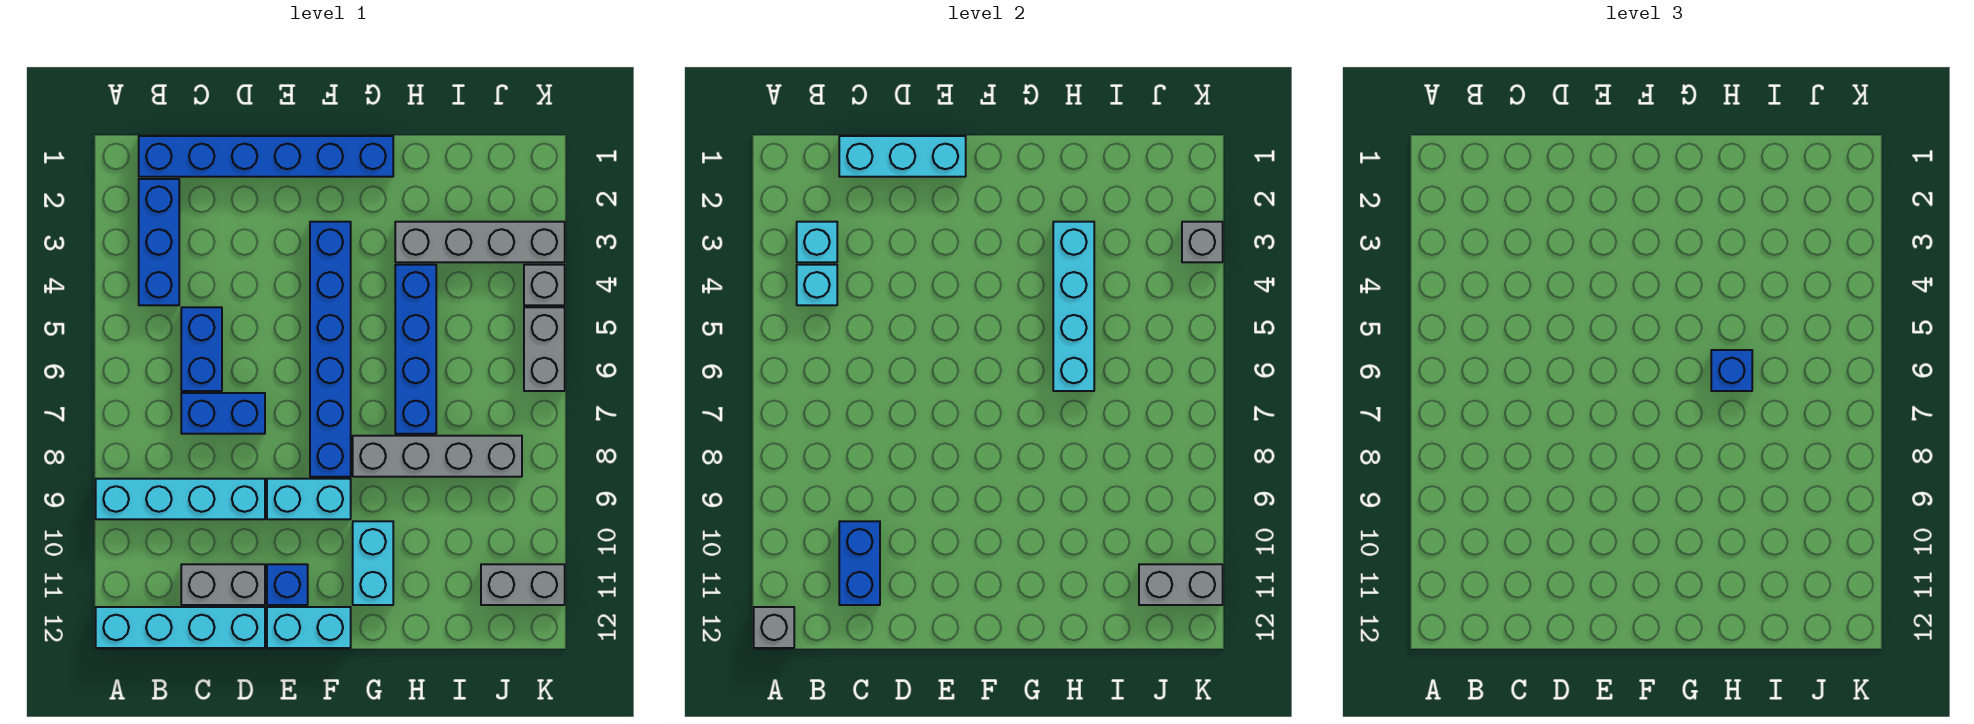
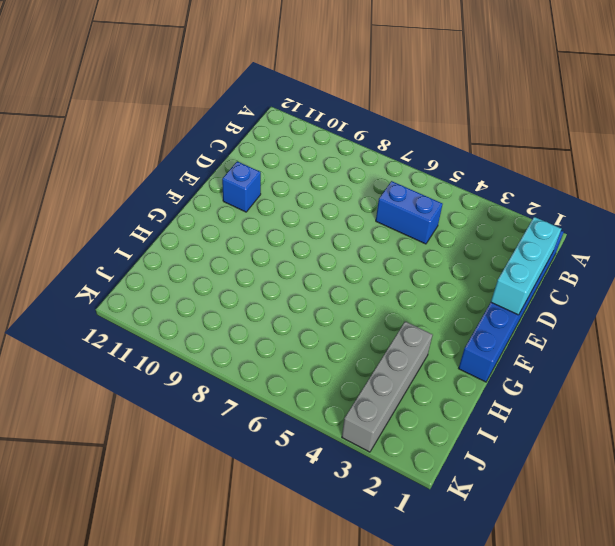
none -> cyan brick A9:D9 level 1
none -> cyan brick A12:D12 level 1
none -> blue brick B2:B4 level 1

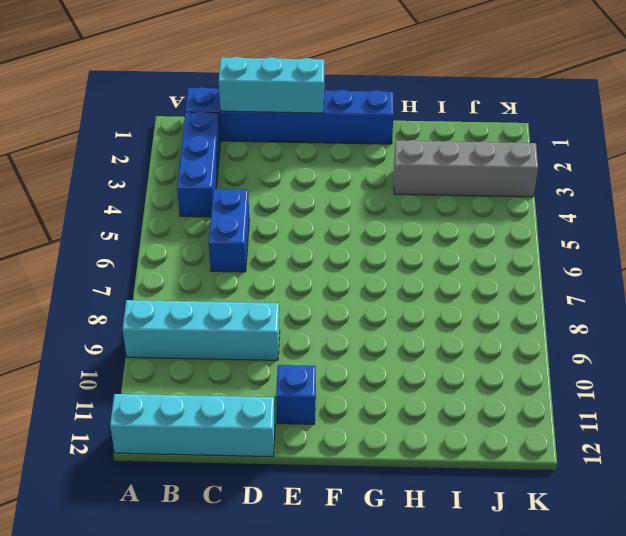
none -> blue brick C7:D7 level 1
none -> grey brick C11:D11 level 1
none -> cyan brick E9:F9 level 1

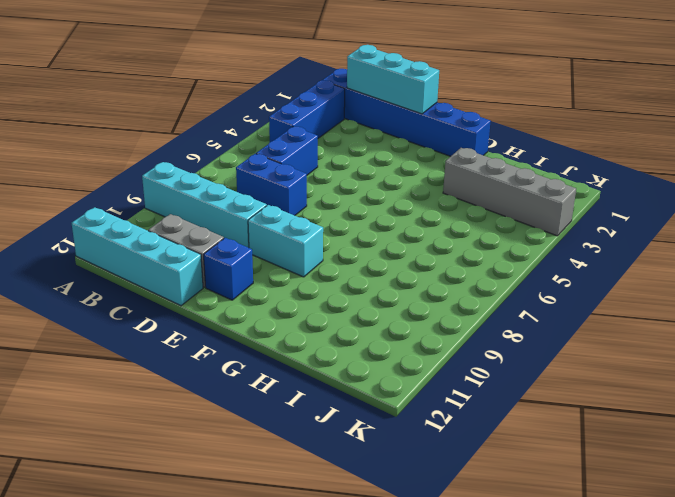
none -> cyan brick E12:F12 level 1
none -> blue brick F3:F8 level 1
none -> grey brick G8:J8 level 1

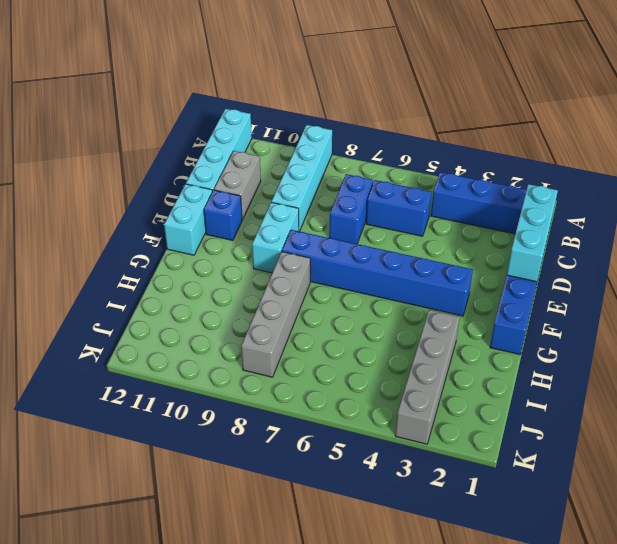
none -> cyan brick G10:G11 level 1
none -> blue brick H4:H7 level 1
none -> grey brick J11:K11 level 1

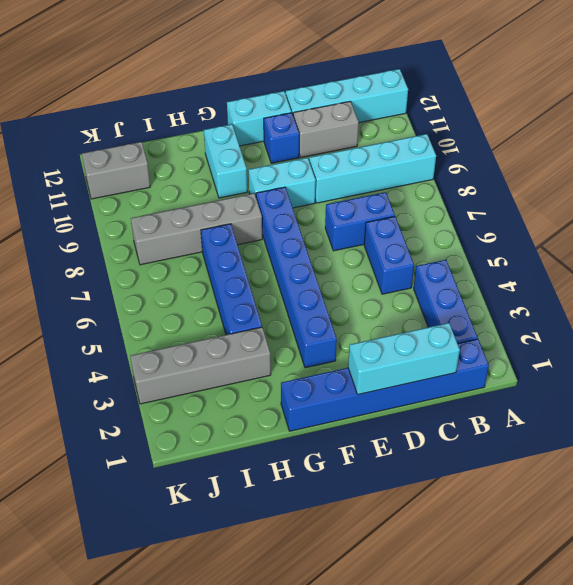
none -> grey brick K4 level 1
none -> grey brick K5:K6 level 1
none -> grey brick A12 level 2

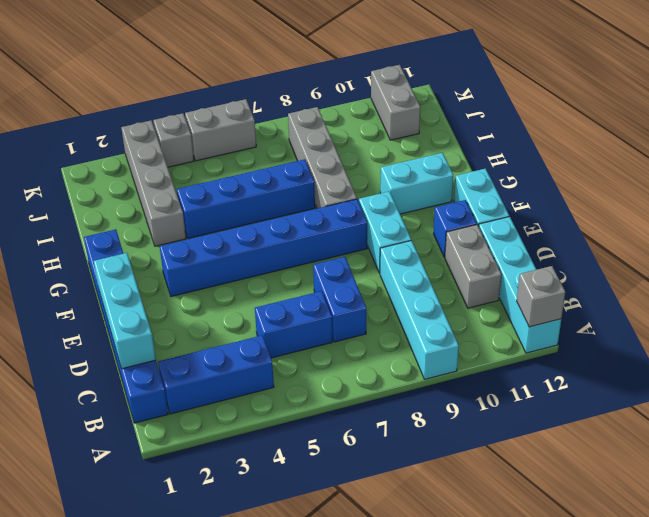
none -> cyan brick B3 level 2
none -> cyan brick B4 level 2
none -> blue brick C10:C11 level 2

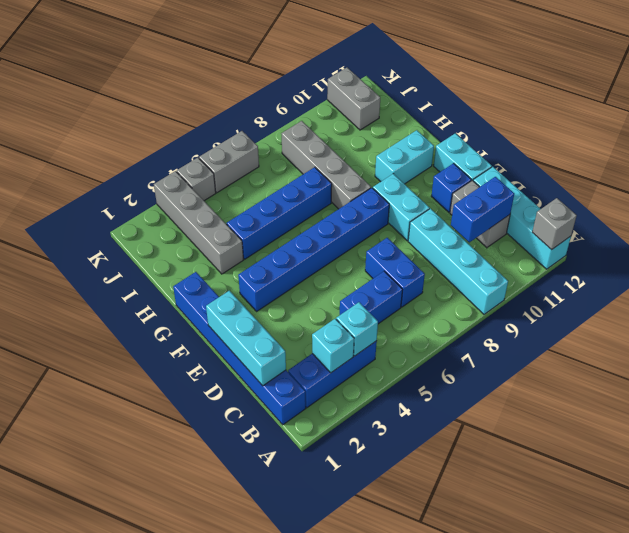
none -> cyan brick H3:H6 level 2
none -> grey brick J11:K11 level 2
none -> grey brick K3 level 2

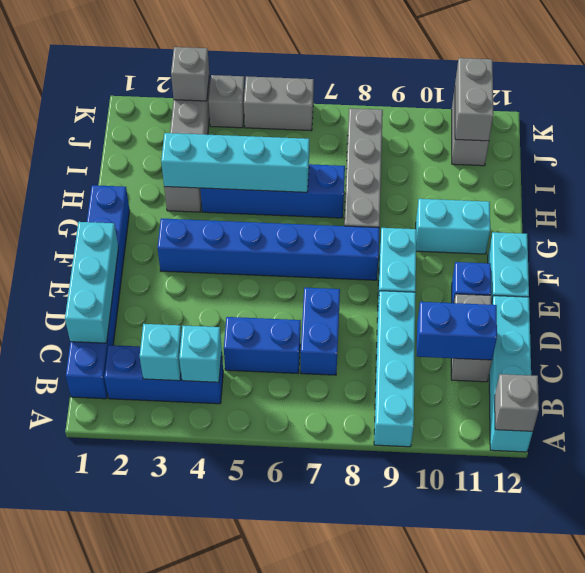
none -> blue brick H6 level 3

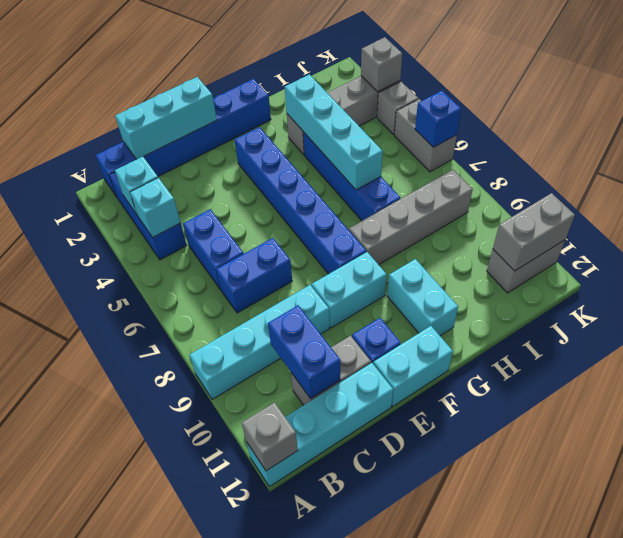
blue brick K6 level 2 -> blue brick H6 level 3

